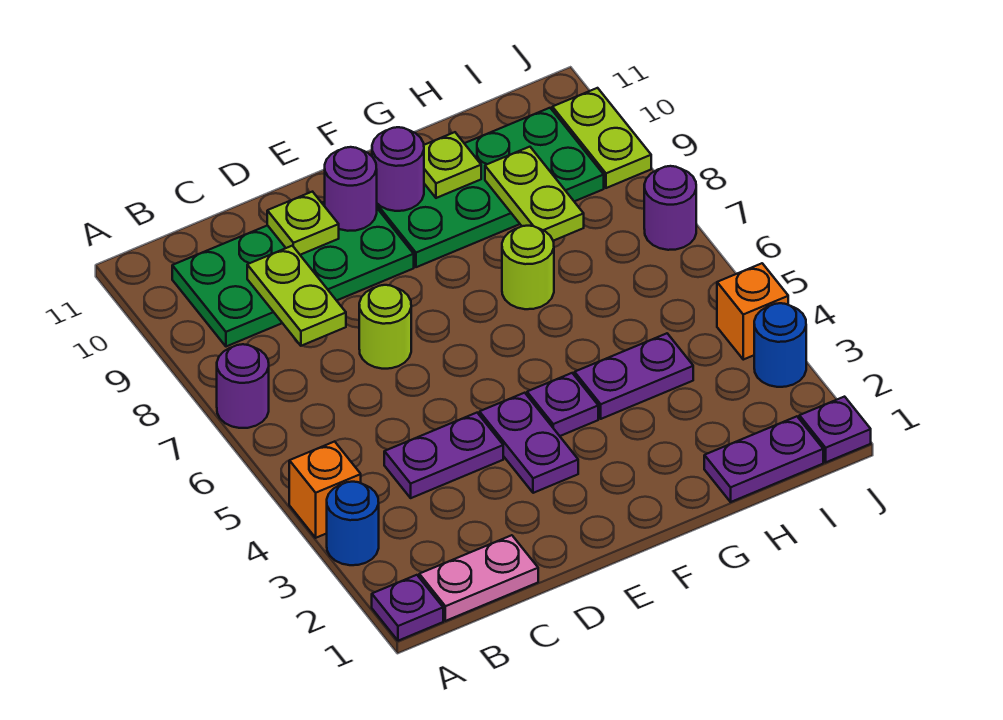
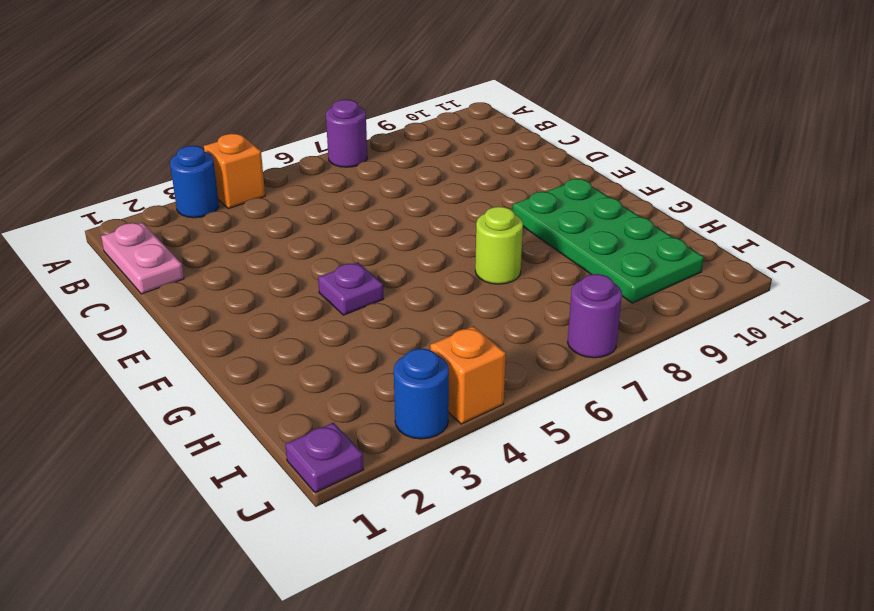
none -> purple plate A1 level 1
none -> green plate B9:E10 level 1
none -> purple plate C4:D4 level 1

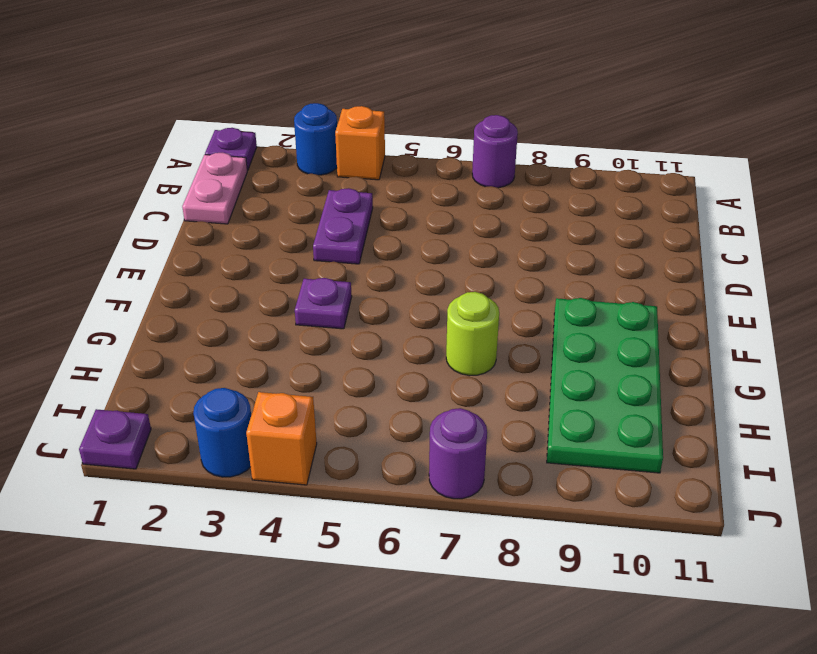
none -> green plate B9:E10 level 1
none -> lime round brick D7 level 1
none -> purple plate E3:E4 level 1

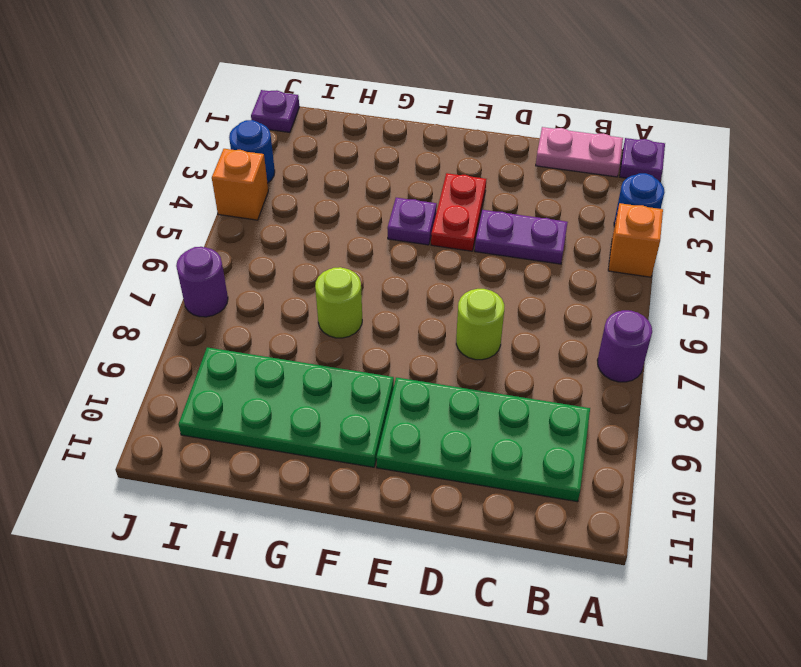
red plate E3:E4 level 1 -> purple plate E3:E4 level 1
none -> purple plate G4:H4 level 1
none -> purple plate H1:I1 level 1
none -> lime plate J9:J10 level 1

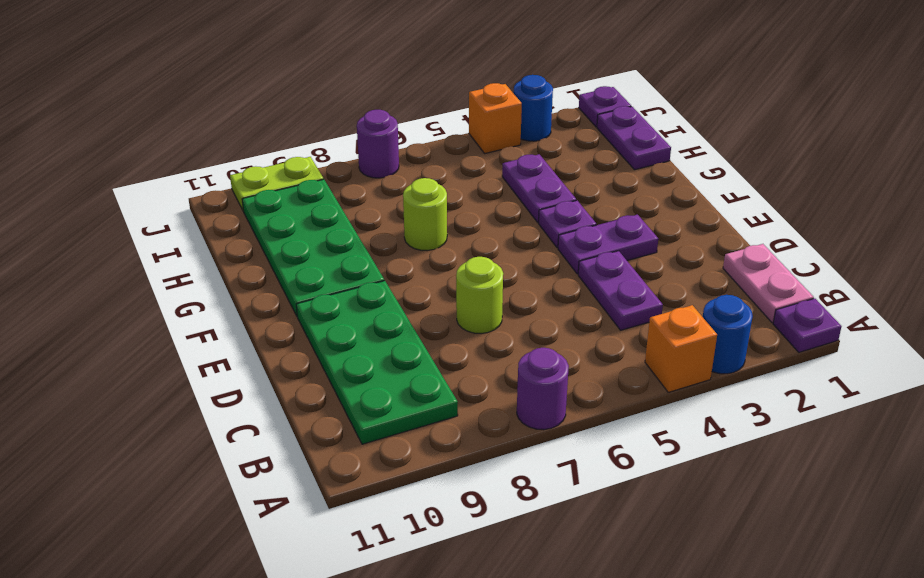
none -> lime plate C8:C9 level 2
none -> lime plate D10 level 2
none -> purple round brick E10 level 2

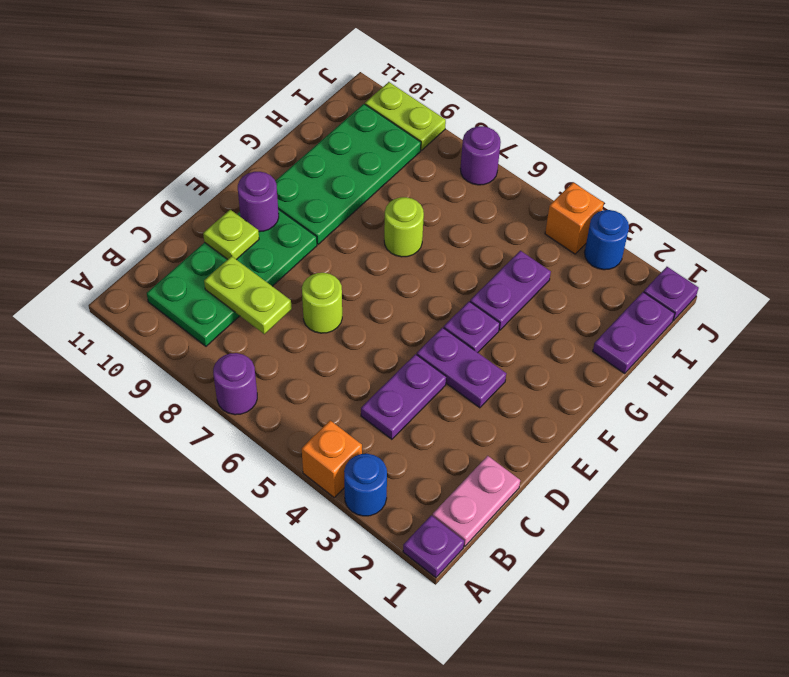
none -> purple round brick F10 level 2
none -> lime plate G10 level 2
none -> lime plate H8:H9 level 2

